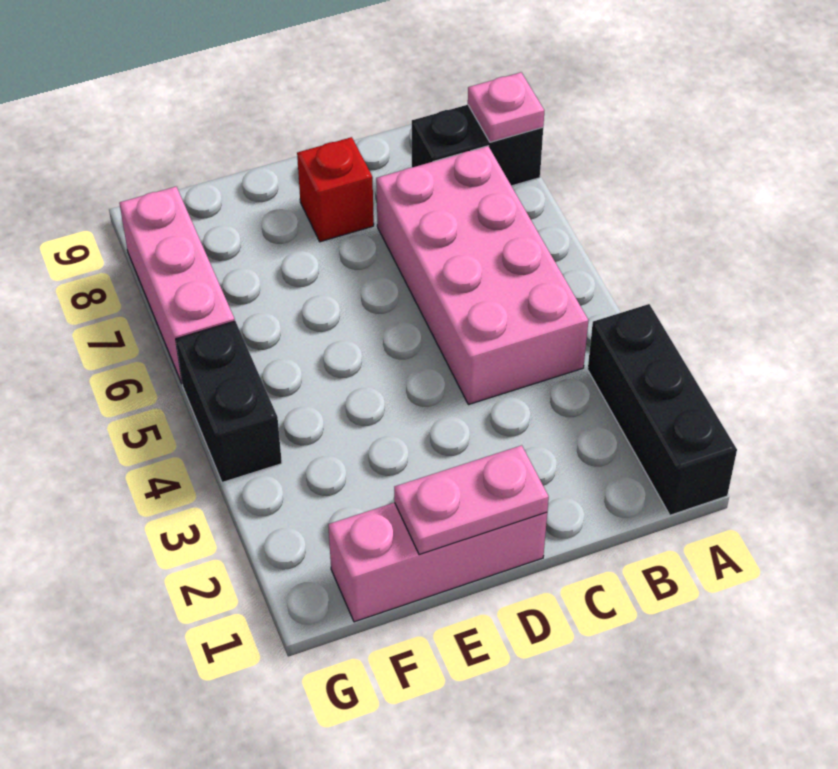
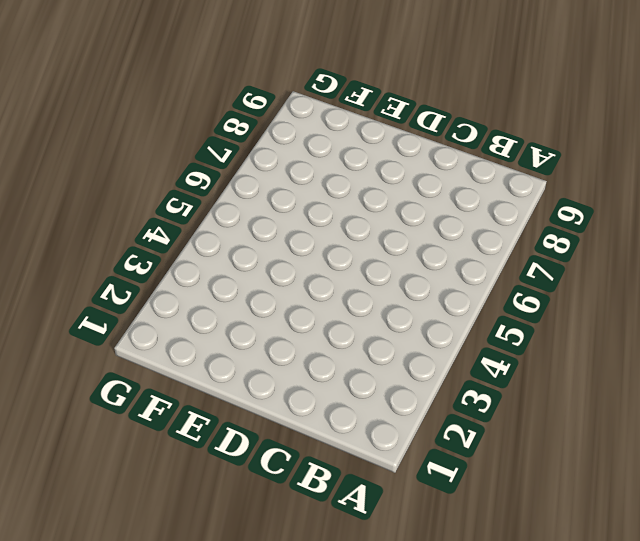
none -> black brick A1:A3 level 1
none -> black brick A8:B8 level 1

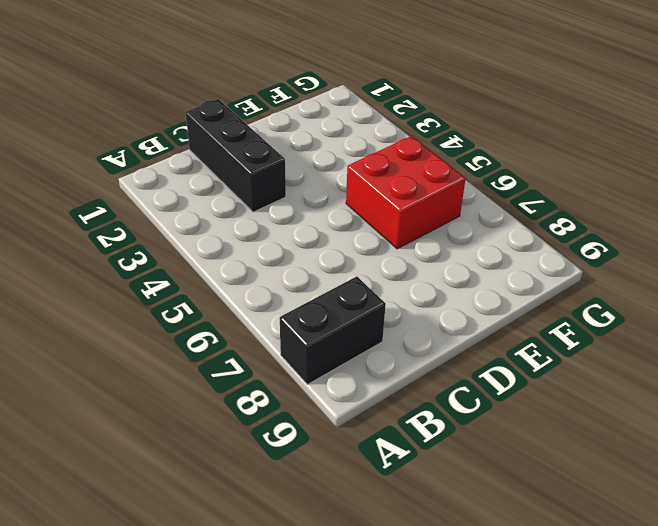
black brick C1:C3 level 1 -> black brick A1:A3 level 1
red brick E5:F6 level 1 -> none
none -> pink brick B4:C7 level 1
none -> pink brick D1:F1 level 1

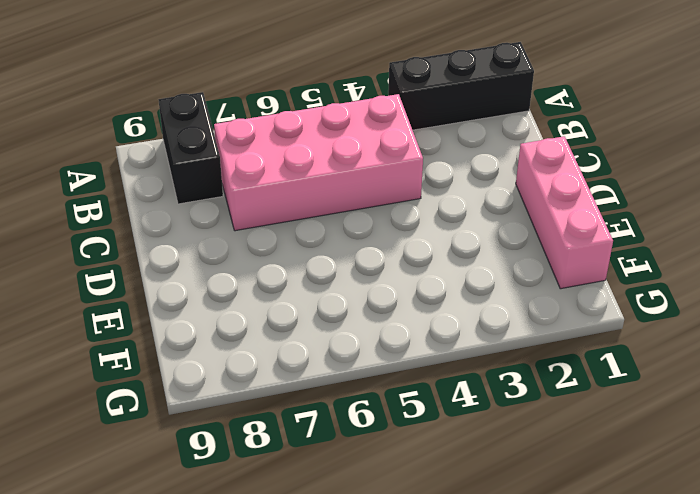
none -> red brick D8 level 1
none -> black brick G4:G5 level 1

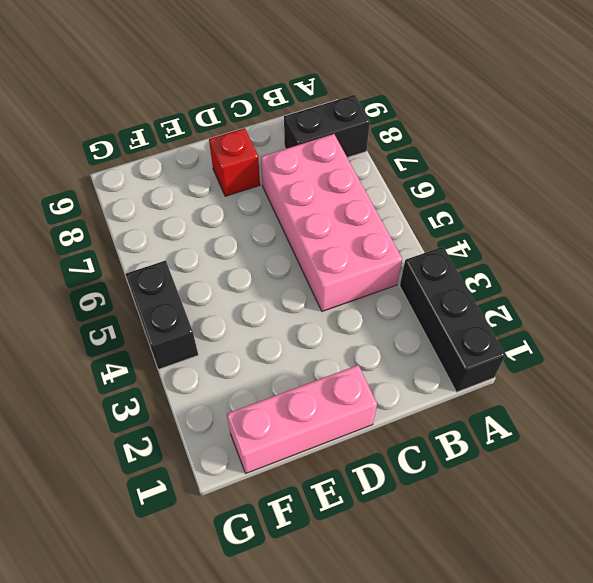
none -> pink brick G6:G8 level 1
none -> pink plate A8 level 2

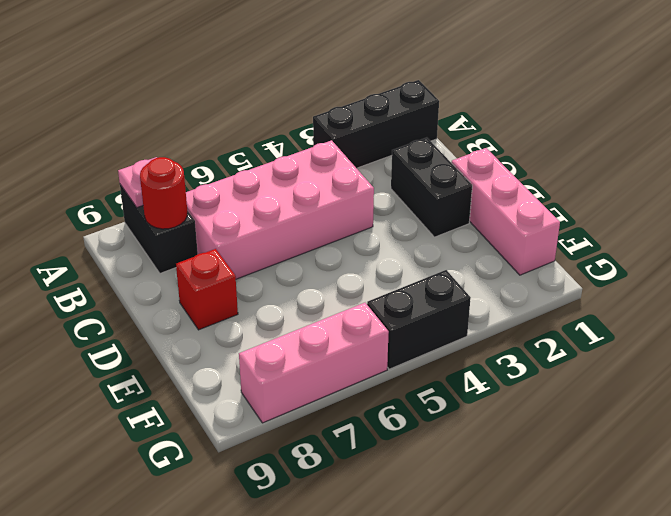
red round brick B8 level 2 -> none
black brick C2:D2 level 1 -> none
none -> pink plate D1:E1 level 2

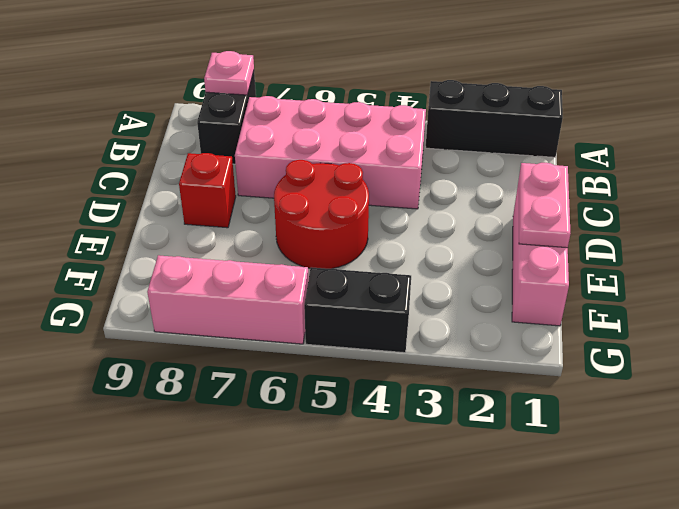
red round brick D5:E6 level 1 -> none

